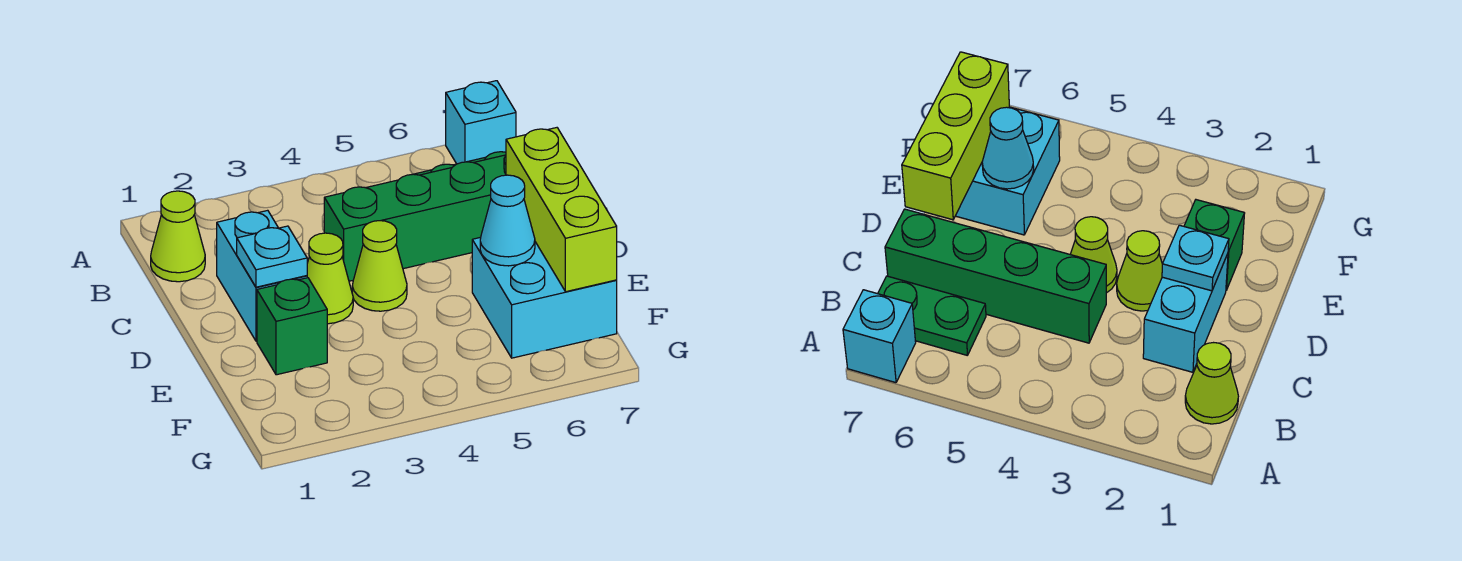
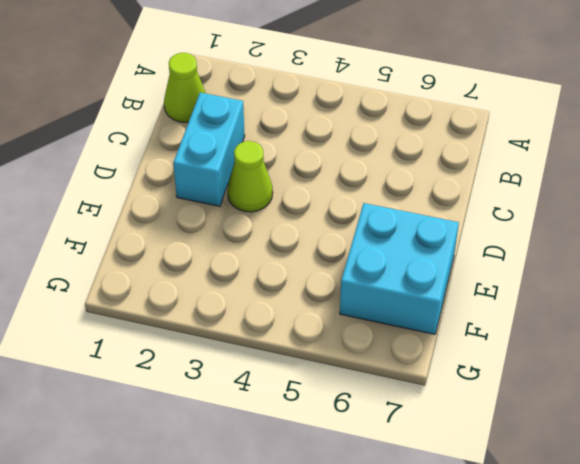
none -> cyan brick A7 level 1
none -> green plate B6:B7 level 1
none -> green brick C4:C7 level 1

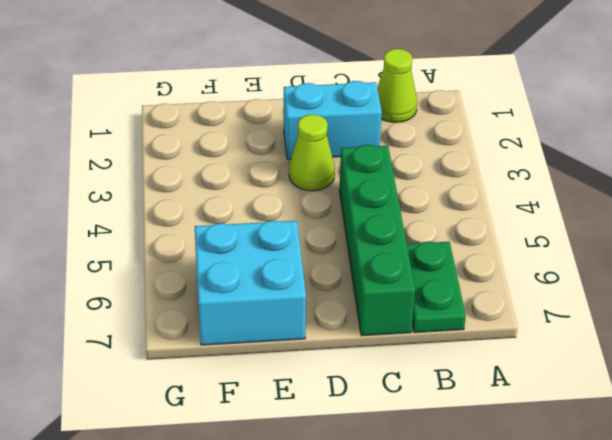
none -> cyan brick A7 level 1
none -> lime cone D4 level 1
none -> green brick E2 level 1

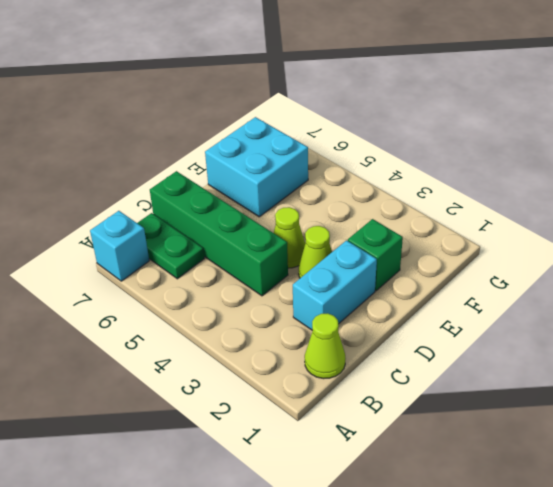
none -> cyan plate D2 level 2
none -> lime brick D7:F7 level 2
none -> cyan cone E6 level 2

